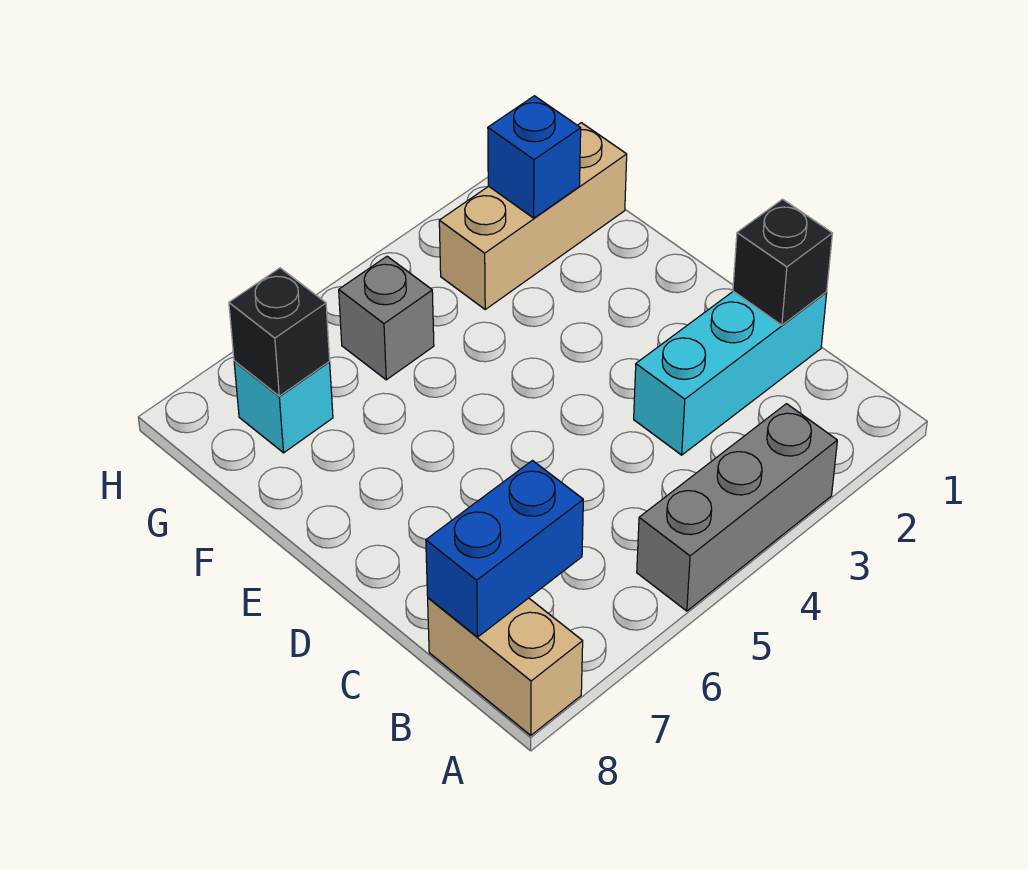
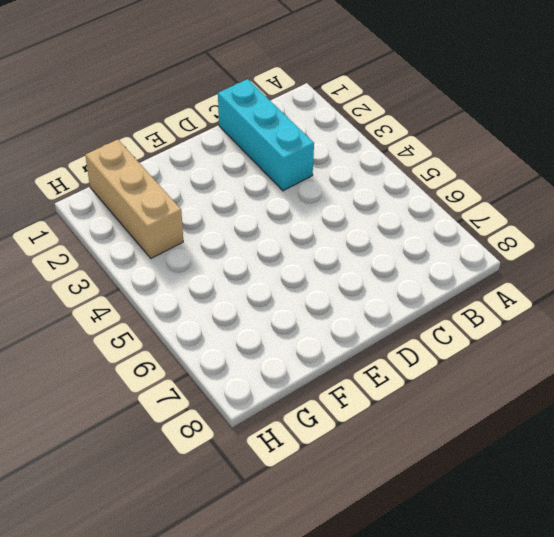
none -> grey brick A3:A5 level 1
none -> tan brick A8:B8 level 1

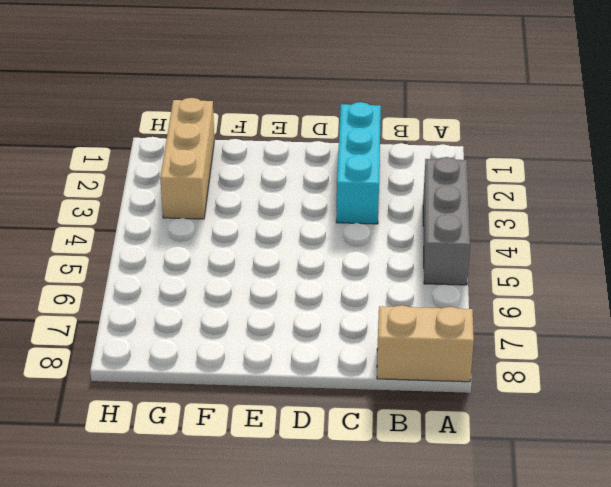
none -> grey brick G5 level 1
none -> cyan brick G7 level 1

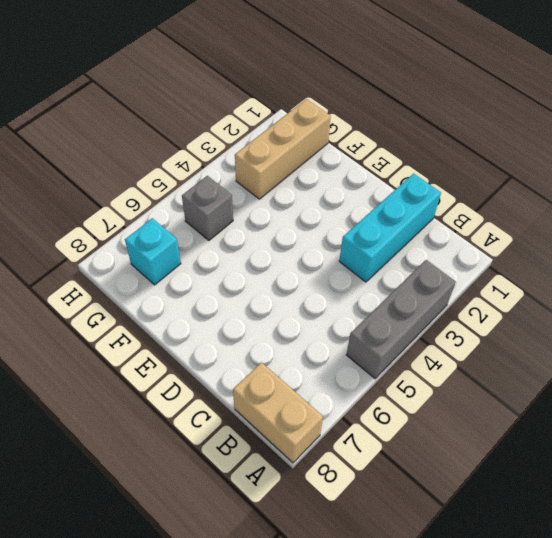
none -> blue brick B7:B8 level 2
none -> black brick C1 level 2

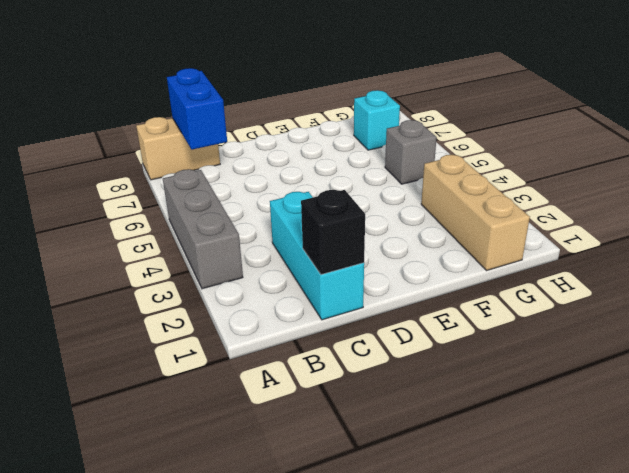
none -> blue brick G2 level 2
none -> black brick G7 level 2

